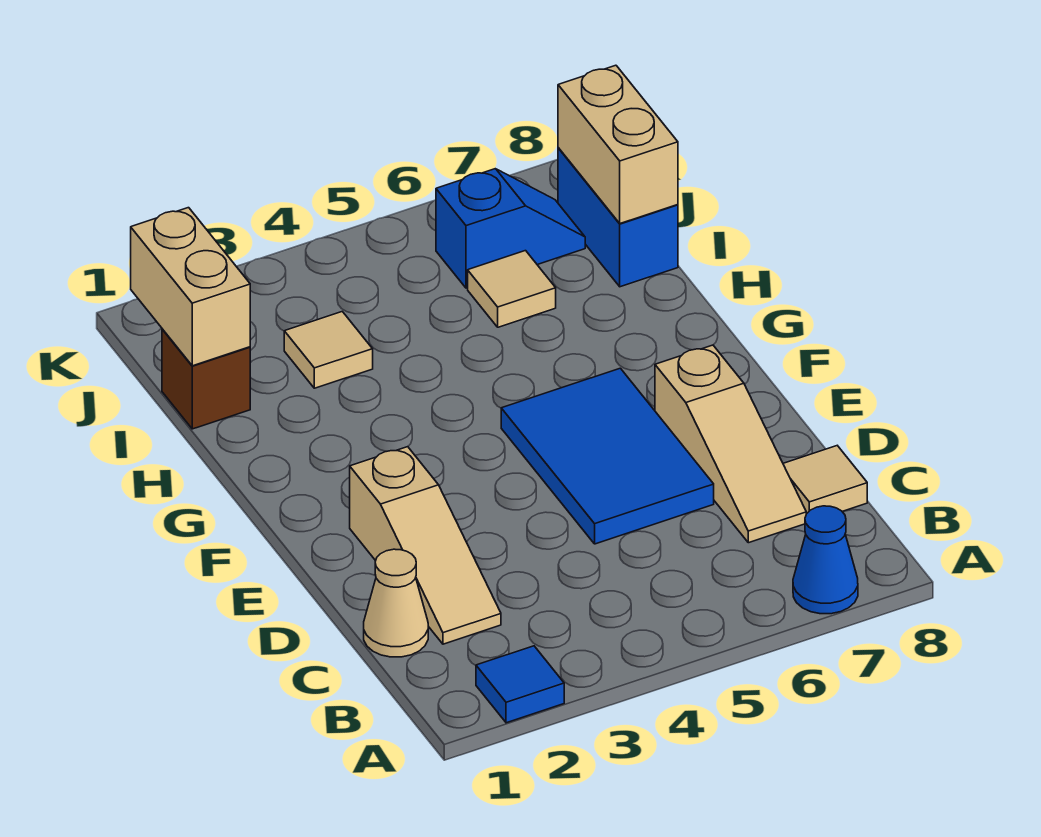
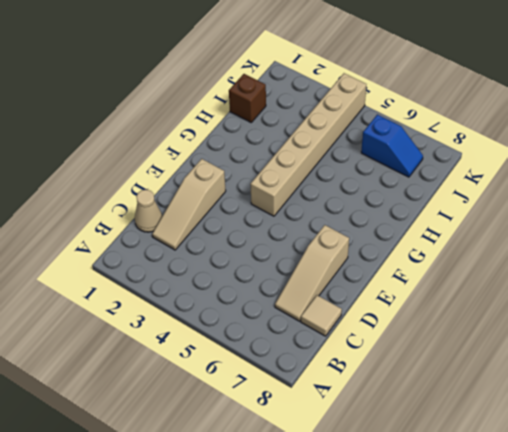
tan brick F4:K4 level 1 -> none
none -> blue tile A2 level 1
none -> blue cone A7 level 1
none -> blue tile D5:F6 level 1

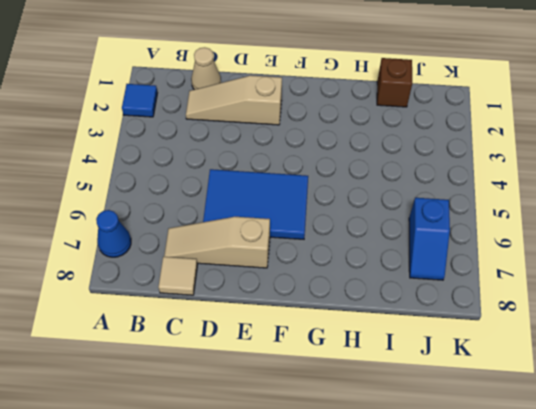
none -> tan tile I3 level 1
none -> tan tile I6 level 1
none -> blue brick I8:J8 level 1

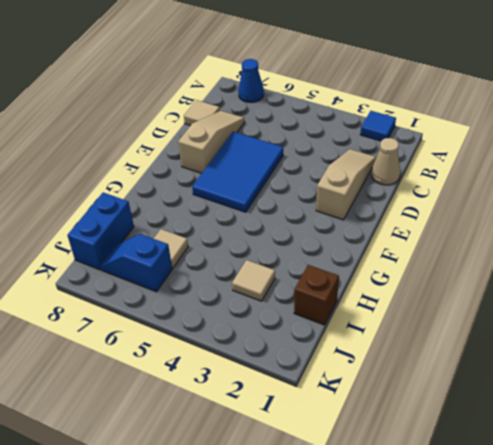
none -> tan brick I1:J1 level 2
none -> tan brick I8:J8 level 2

